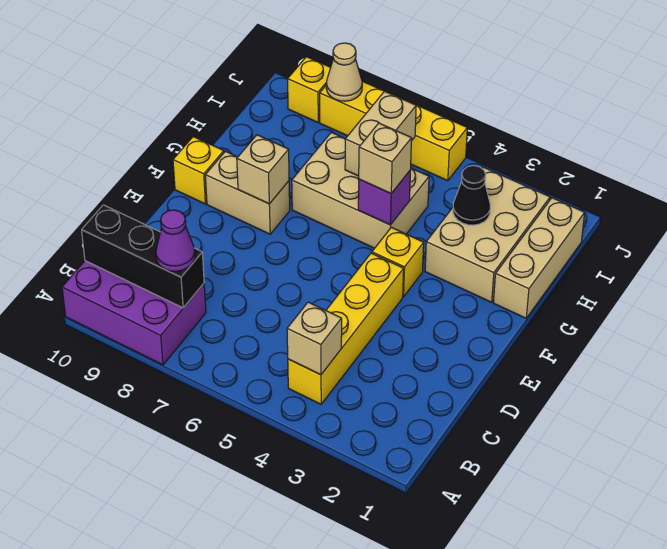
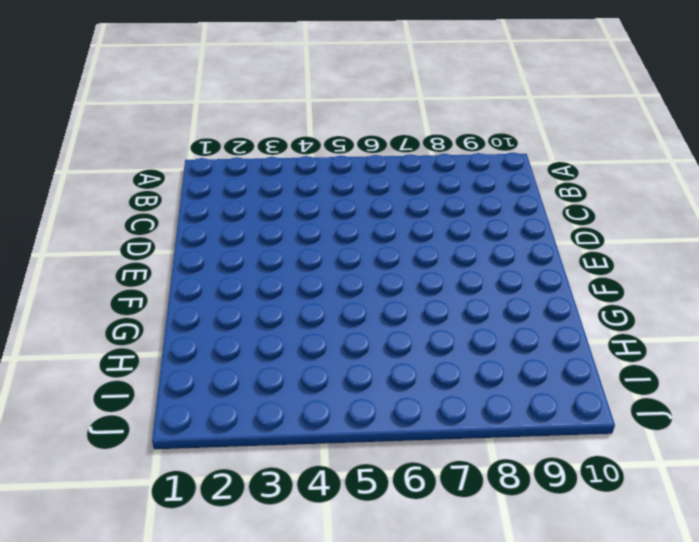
none -> purple brick A8:B10 level 1
none -> yellow brick B4:E4 level 1
none -> yellow brick F4 level 1

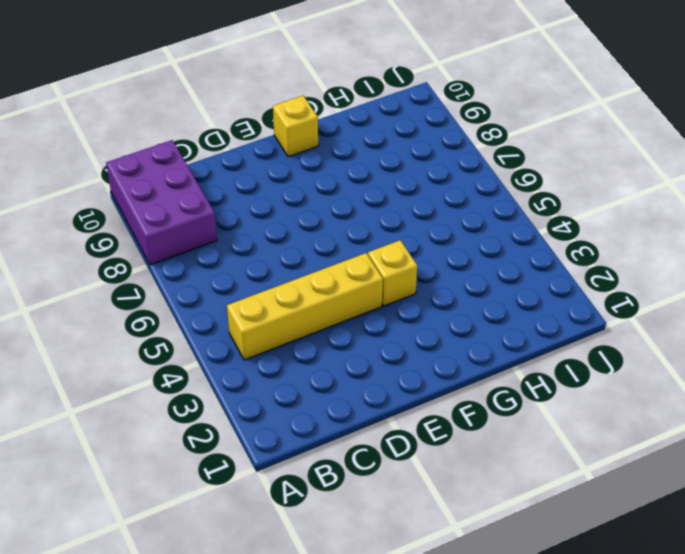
none -> tan brick F8:F9 level 1
none -> tan brick G1:I1 level 1
none -> tan brick G2:I3 level 1

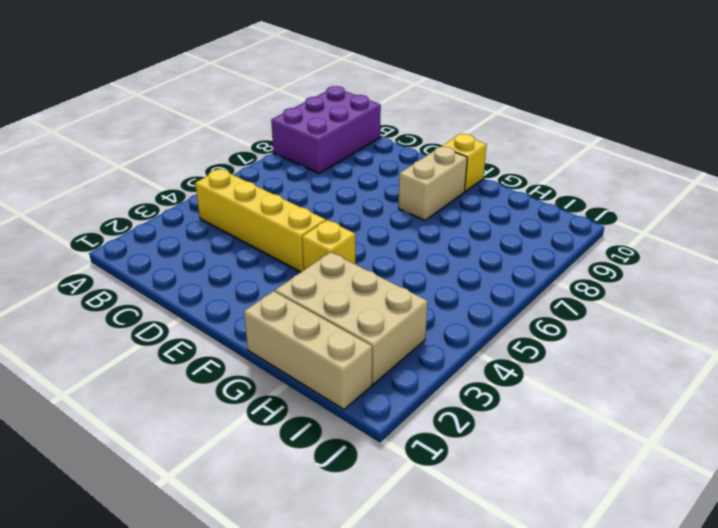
none -> tan brick G5:H7 level 1
none -> yellow brick J5:J8 level 1
none -> yellow brick J9 level 1

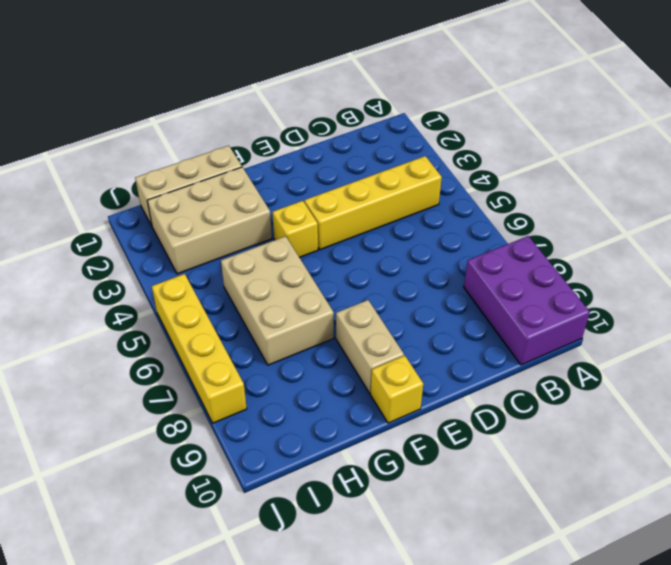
none -> yellow brick J9 level 1
none -> tan brick B4 level 2
none -> black brick B8:B10 level 2

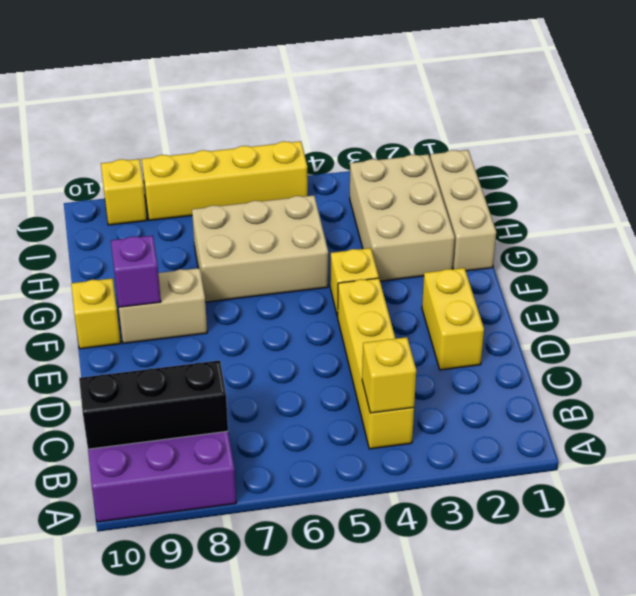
yellow brick B4 level 2 -> tan brick B4 level 2
yellow brick D2:E2 level 1 -> none
purple brick F9 level 2 -> purple brick G5 level 2
none -> tan brick F8 level 2
none -> black cone H3 level 2
none -> tan brick H6:I6 level 2

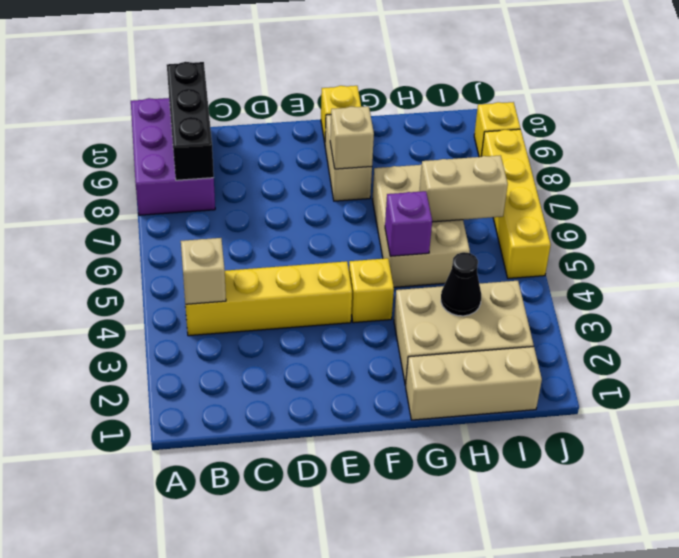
none -> tan cone J8 level 2
none -> purple cone B8 level 3
none -> tan brick G5 level 3

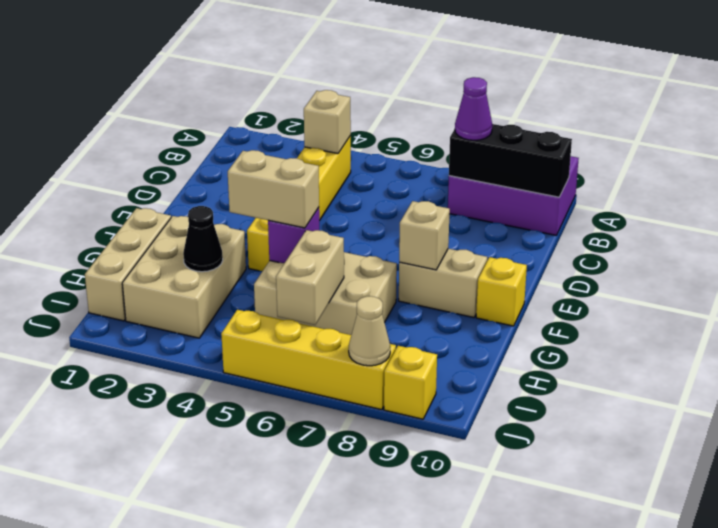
tan brick G4:G5 level 3 -> tan brick G5 level 3

